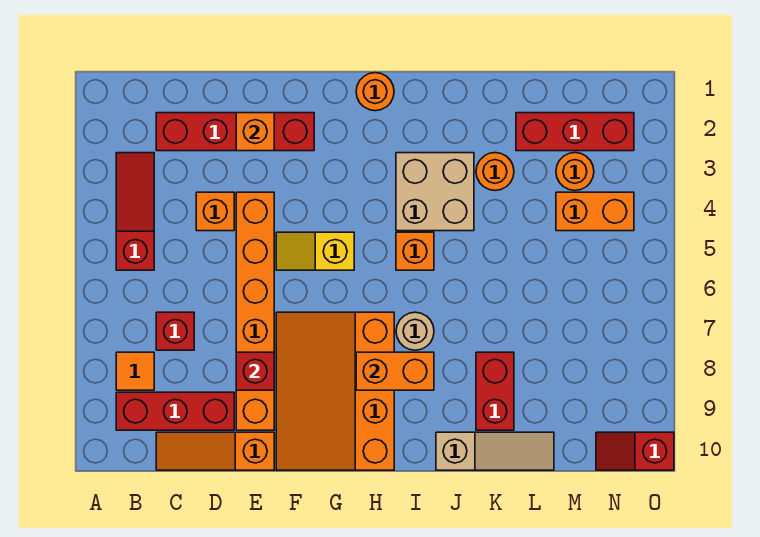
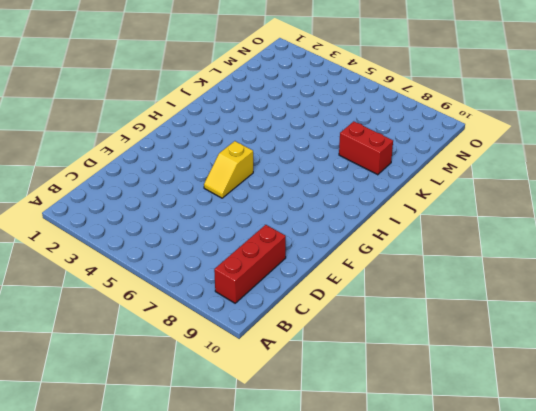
none -> red slope B3:B5 level 1 top 5
none -> orange tile B8 level 1
none -> red brick C2:F2 level 1

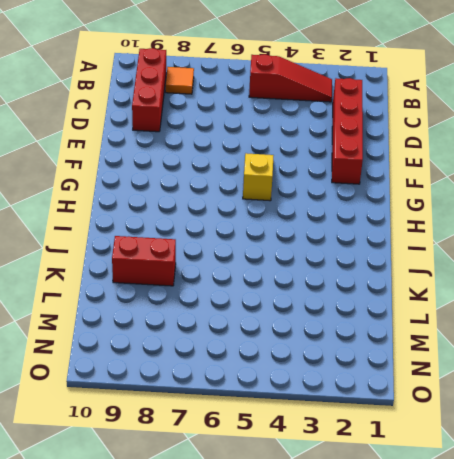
none -> red brick C7 level 1
none -> orange slope C10:E10 level 1 top E
none -> orange brick D4 level 1

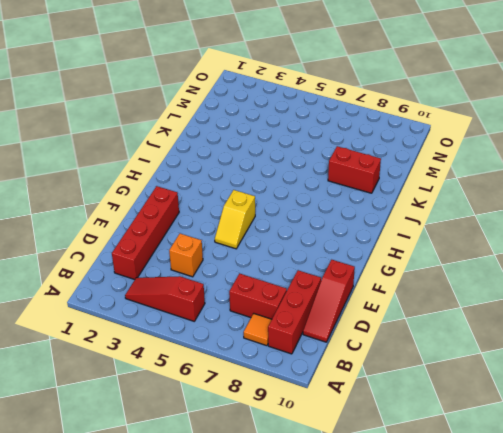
red brick C7:C8 level 1 -> red brick C7 level 1
red slope C10:E10 level 1 top E -> orange slope C10:E10 level 1 top E
none -> orange brick E4:E9 level 1
none -> orange slope F7:H10 level 1 top H
none -> orange round brick H1 level 1

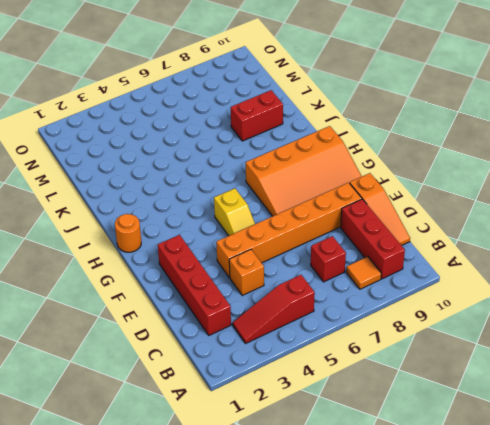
none -> tan brick I3:J4 level 1
none -> orange brick I5 level 1
none -> tan round brick I7 level 1

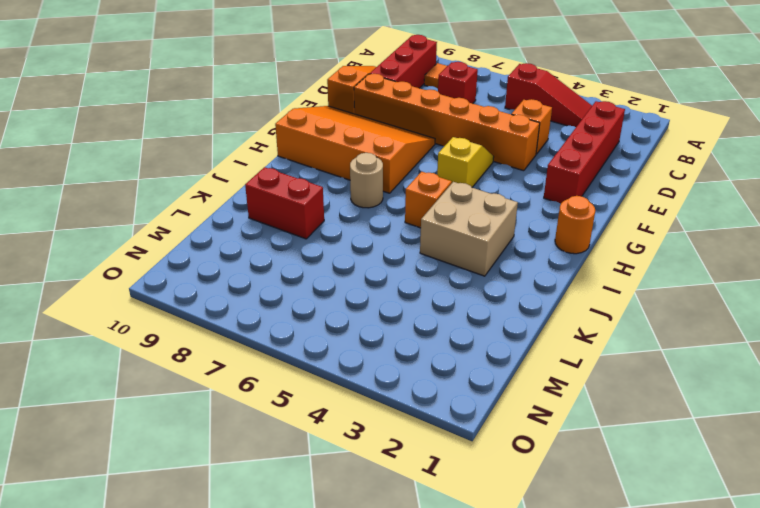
none -> tan slope J10:L10 level 1 top J
none -> orange round brick K3 level 1
none -> red brick L2:N2 level 1

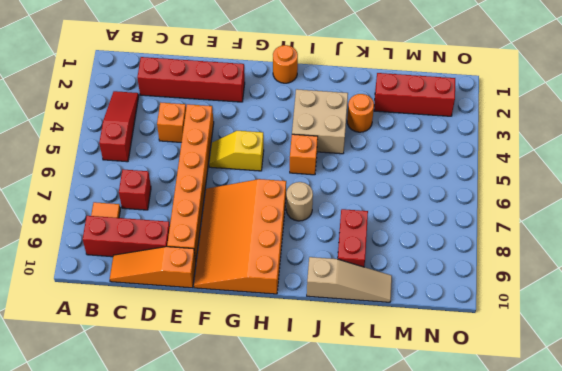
none -> orange round brick M3 level 1
none -> orange brick M4:N4 level 1
none -> red slope N10:O10 level 1 top O

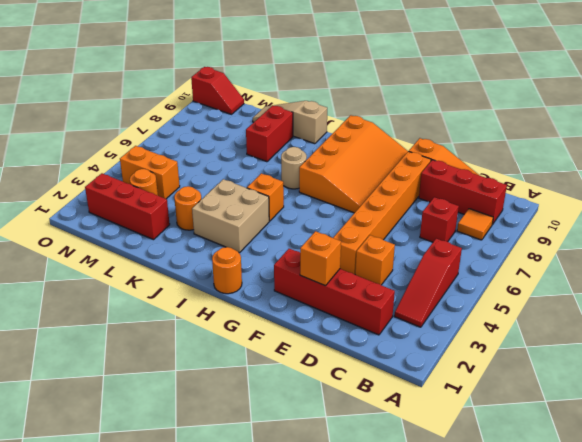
none -> yellow slope F5:G5 level 1 top G
none -> red brick E8 level 2
none -> orange brick H8:I8 level 2

